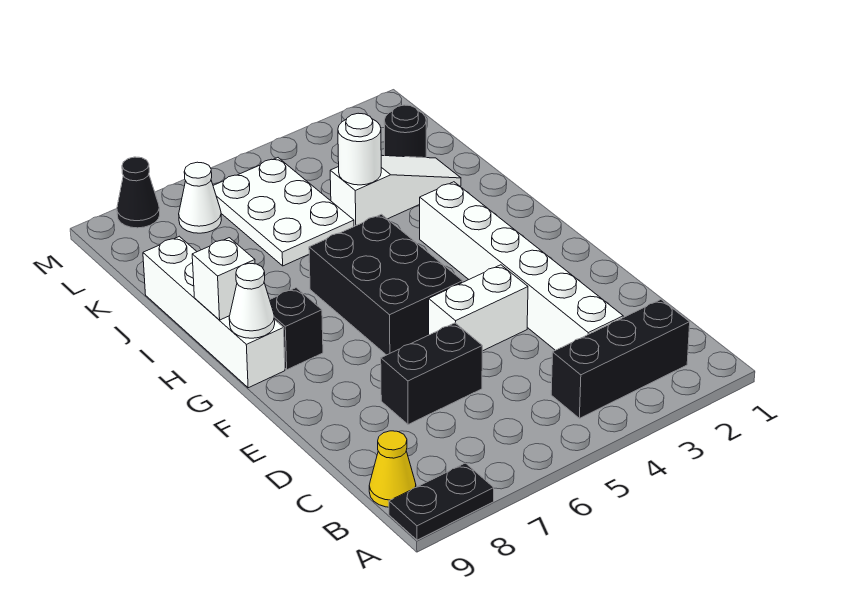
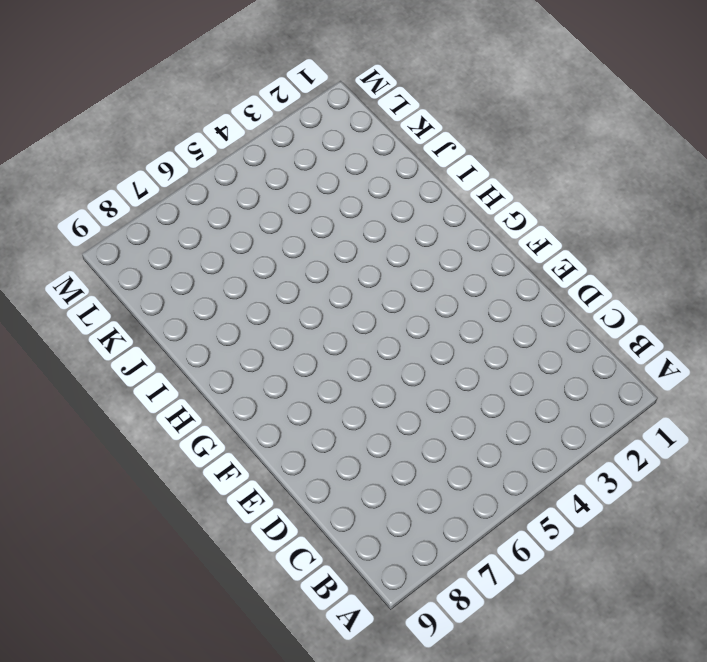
none -> black plate A8:A9 level 1
none -> black brick B2:B4 level 1
none -> yellow cone B9 level 1

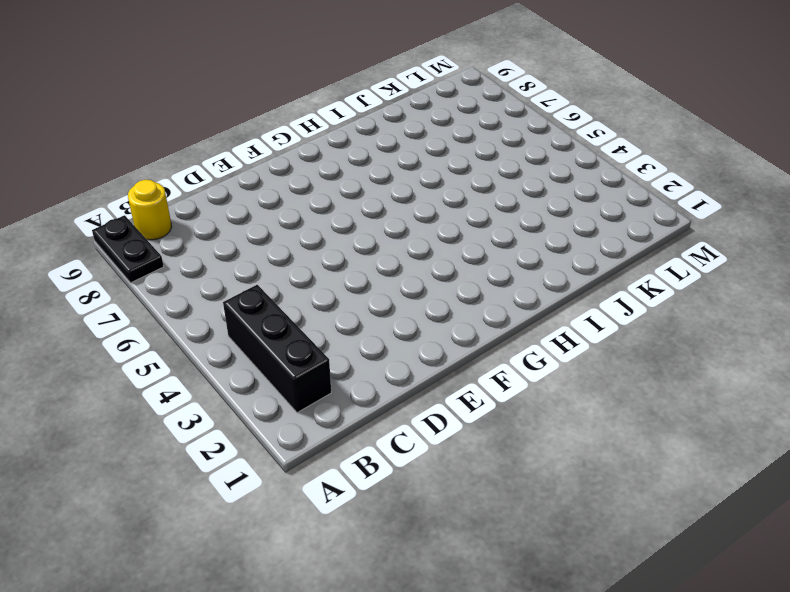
yellow round brick B9 level 1 -> yellow cone B9 level 1
none -> white brick C3:H3 level 1
none -> black brick D6:D7 level 1
none -> white brick E4:E5 level 1

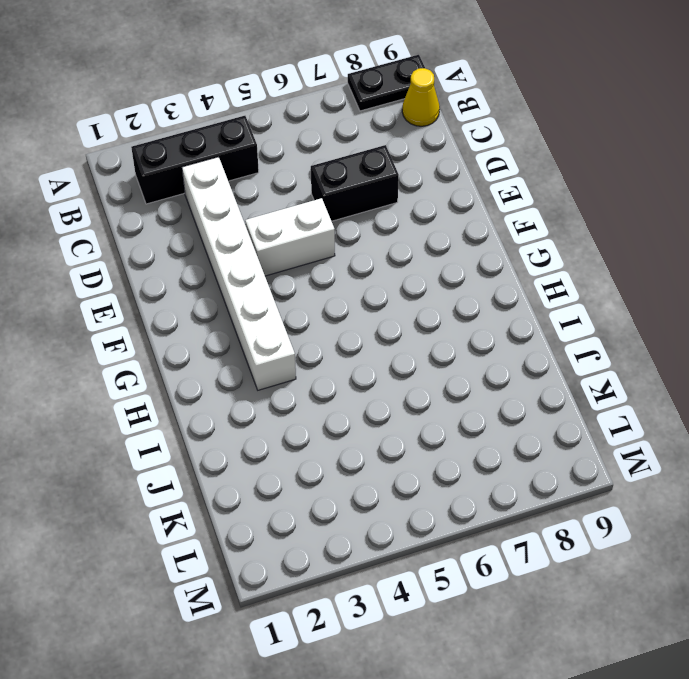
none -> black brick F5:H6 level 1
none -> black brick G8 level 1
none -> white brick G9:J9 level 1

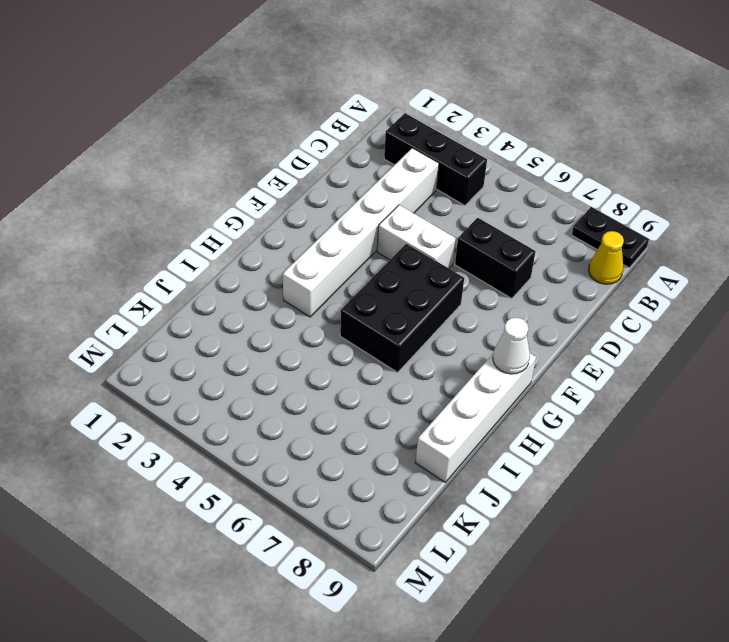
none -> black brick G8 level 1
none -> white slope J2:J4 level 1 top 4
none -> white plate J5:L6 level 1

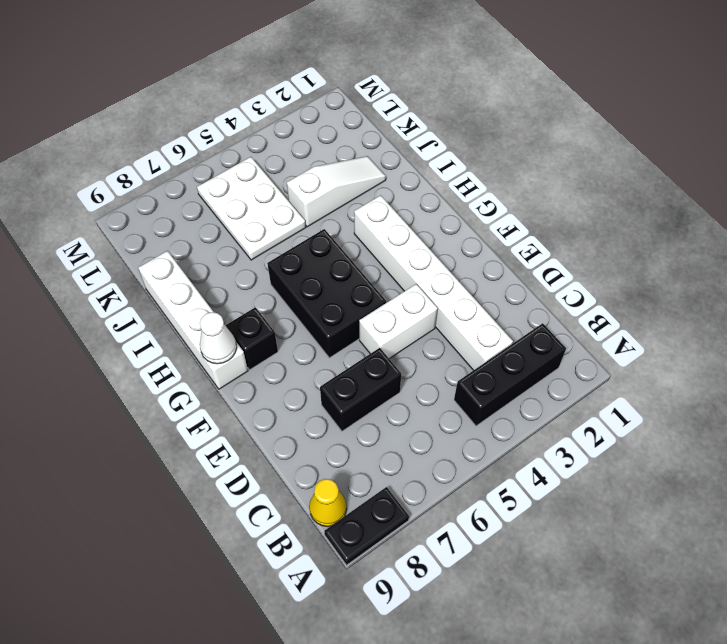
none -> black round brick K2 level 1
none -> white cone L7 level 1
none -> black cone M8 level 1

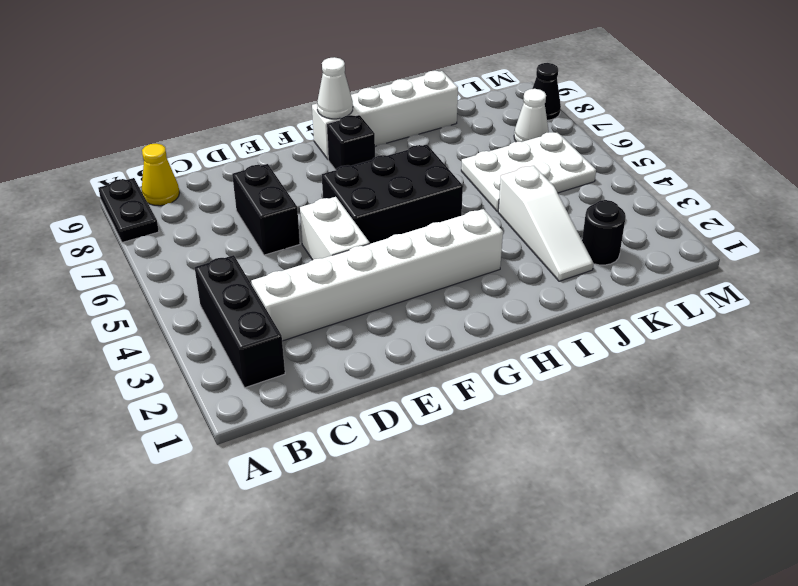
none -> white brick H9 level 2
none -> white round brick J4 level 2

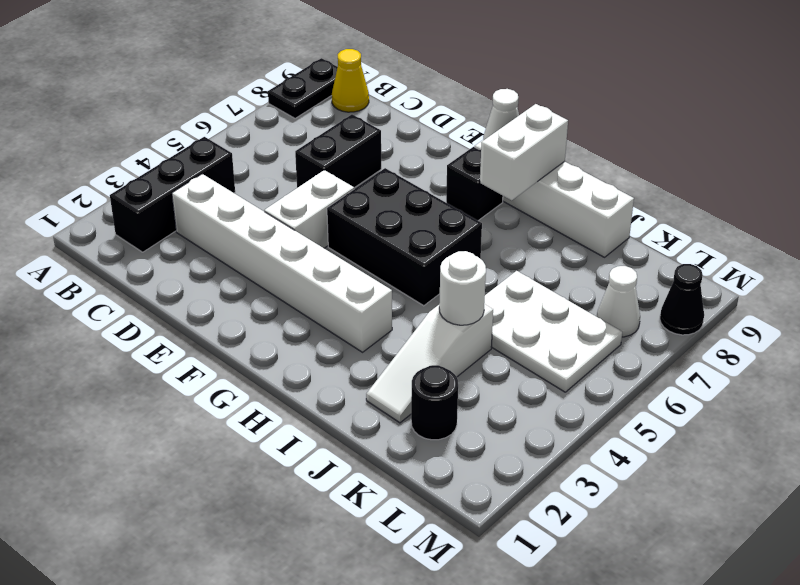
white brick H8:H9 level 2 -> white brick H9 level 2

